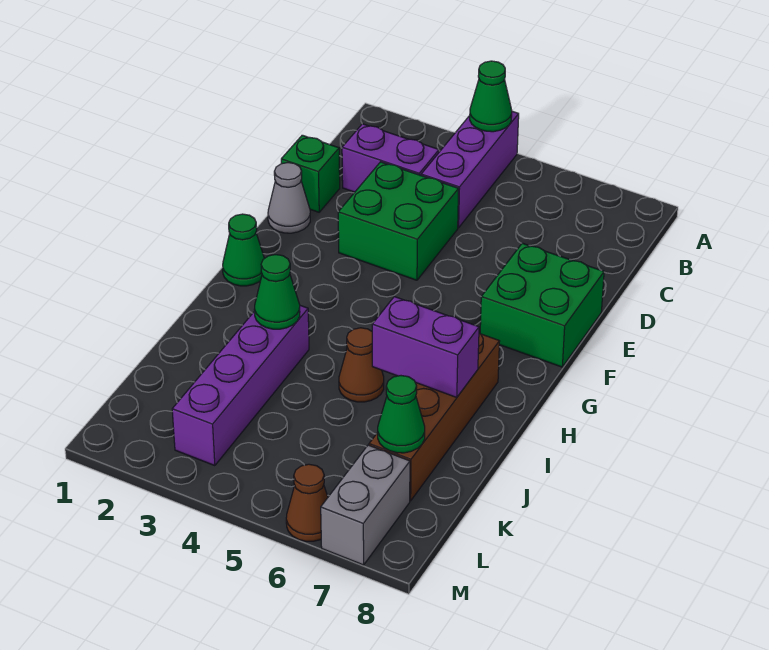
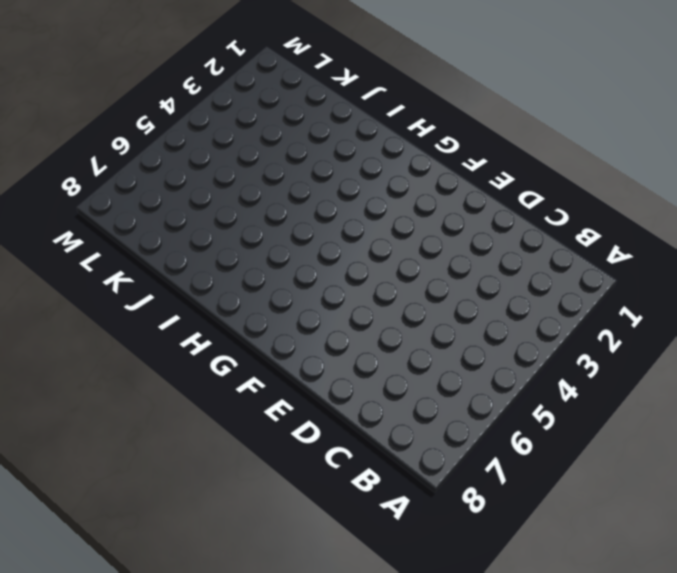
none -> purple brick A4:C4 level 1
none -> purple brick C2:C3 level 1
none -> green brick D1 level 1

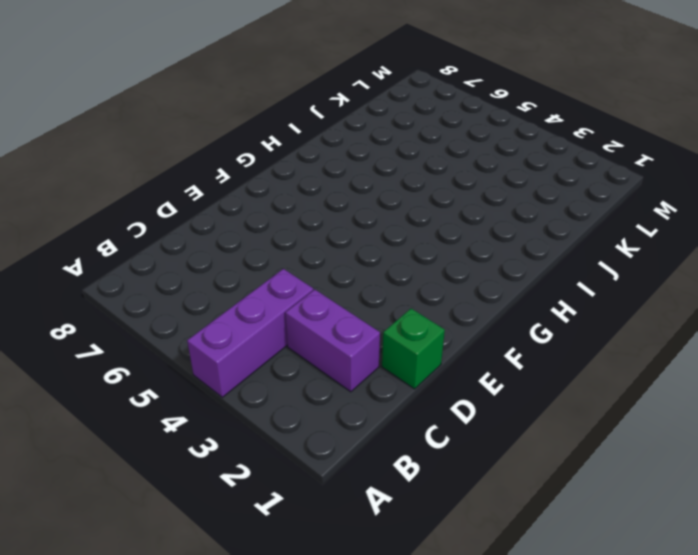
none -> green brick D3:E4 level 1
none -> grey cone E1 level 1
none -> green brick E7:F8 level 1

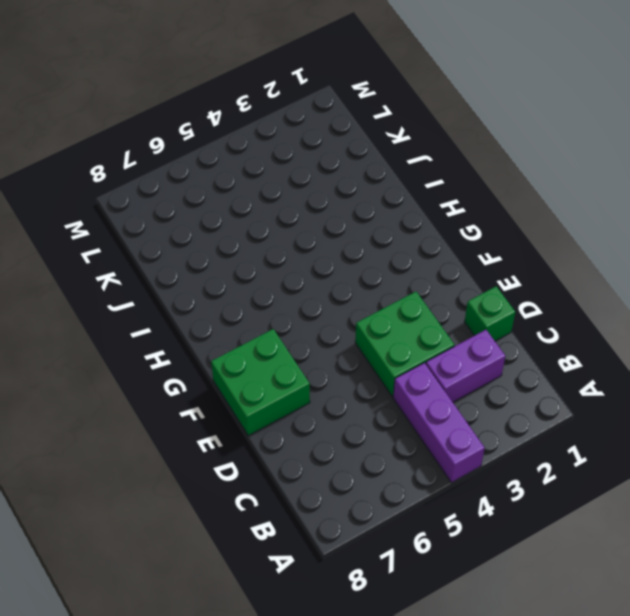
none -> grey cone E1 level 1
none -> green cone G1 level 1
none -> brown brick H7:K7 level 1

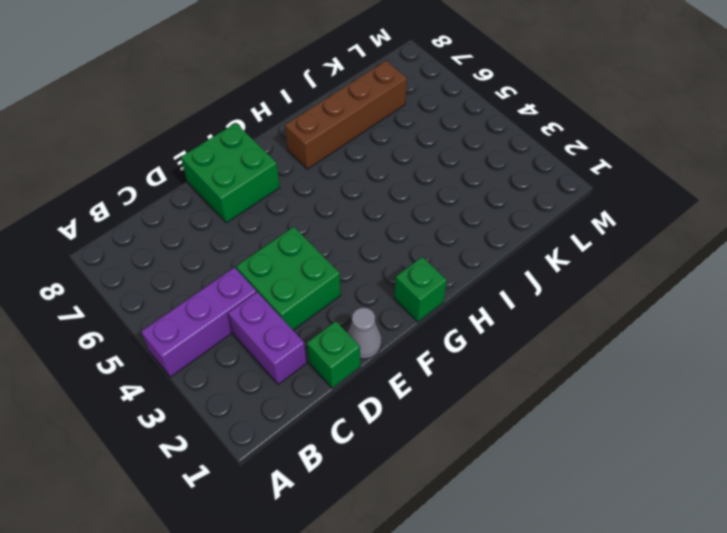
green brick G1 level 1 -> green cone G1 level 1
none -> purple brick I3:L3 level 1
none -> brown cone I5 level 1
none -> grey brick L7:M7 level 1

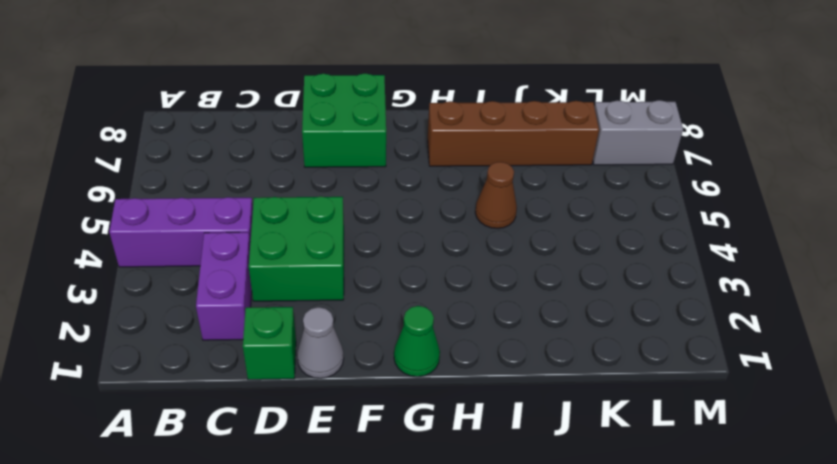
none -> purple brick I3:L3 level 1
none -> brown cone M6 level 1
none -> green cone A4 level 2

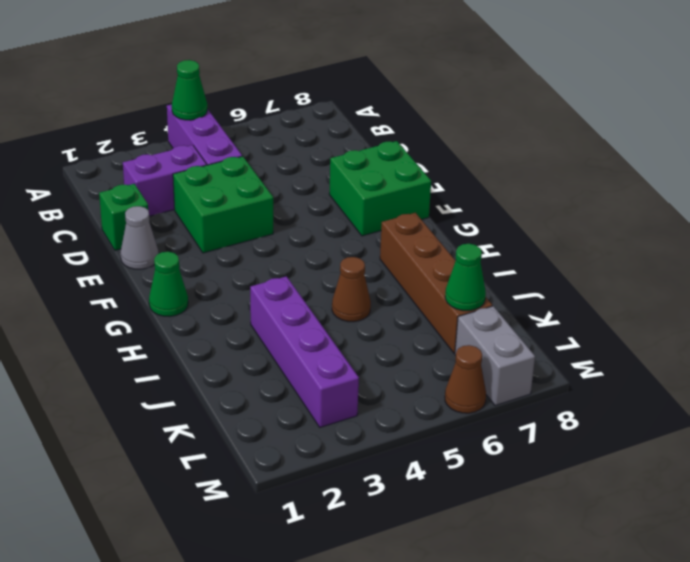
none -> green cone I3 level 2
none -> purple brick I6:I7 level 2

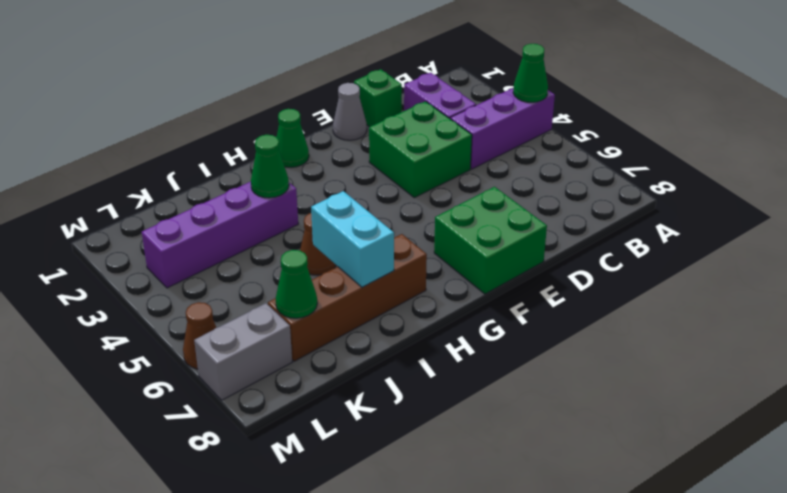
cyan brick I6:I7 level 2 -> purple brick I6:I7 level 2

